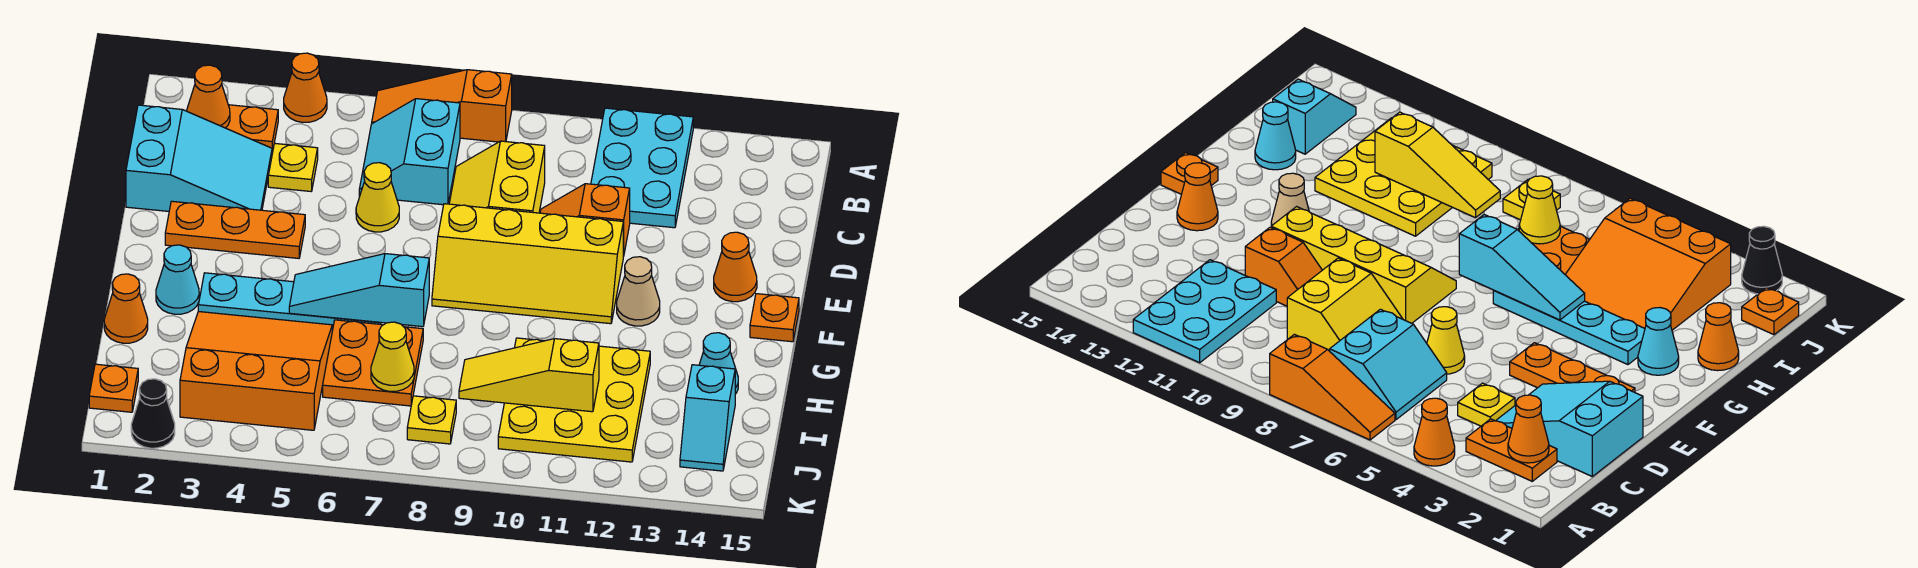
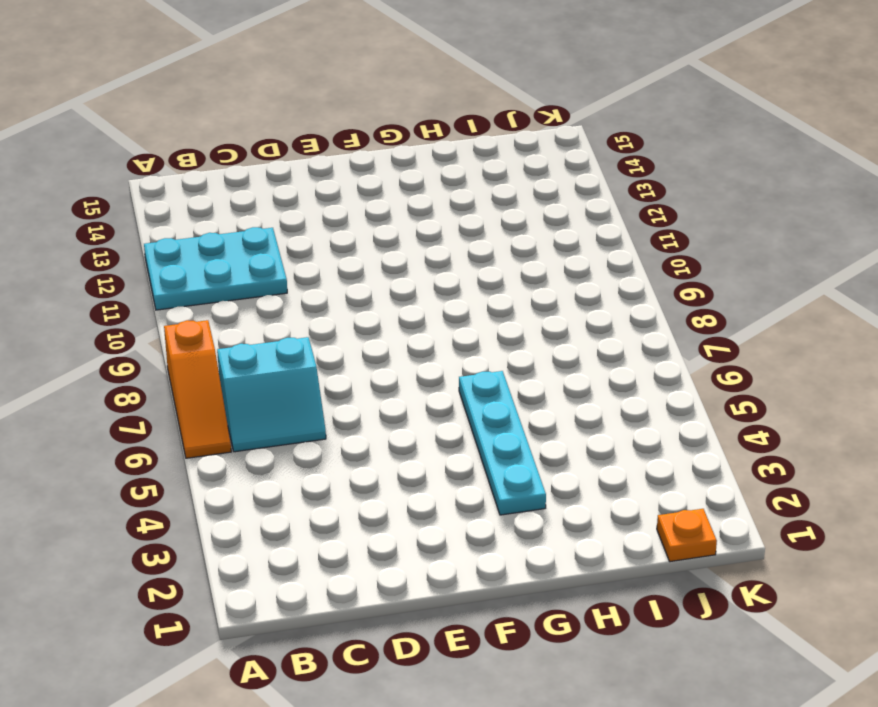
none -> orange cone A4 level 1
none -> orange plate B2:B3 level 1
none -> cyan slope C1:D3 level 1 top 1
none -> yellow plate C4 level 1

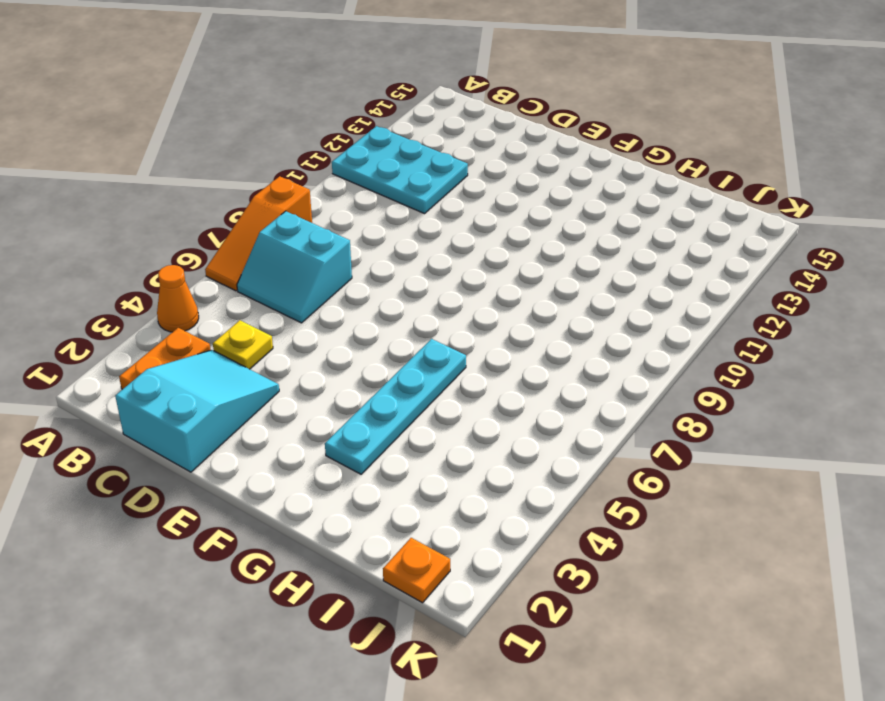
none -> yellow slope C8:D9 level 1 top 9
none -> yellow cone D6 level 1
none -> orange slope D10:D11 level 1 top 11
none -> orange plate E2:E4 level 1

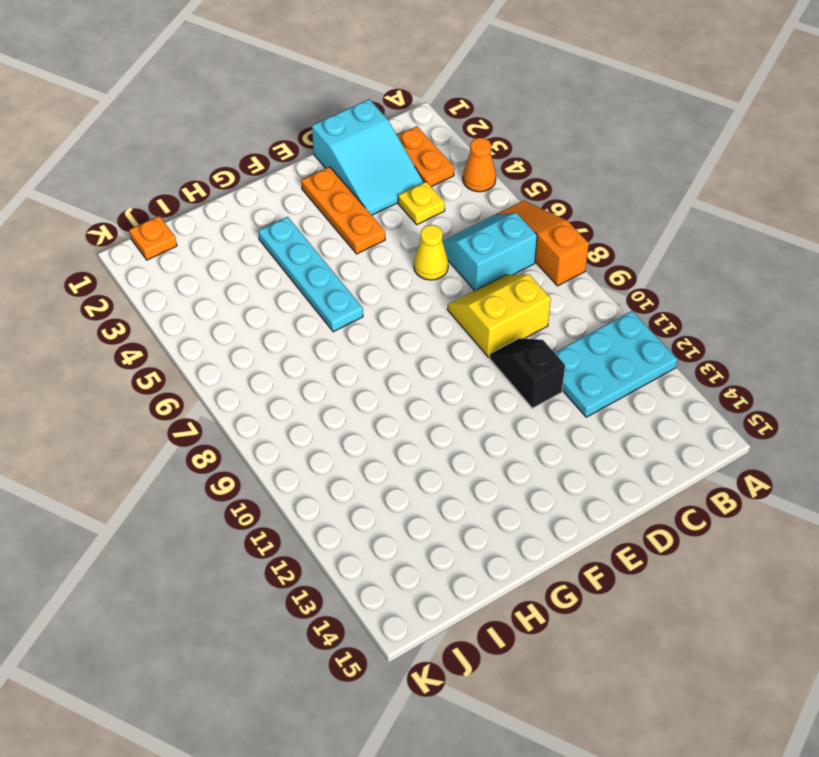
black slope D10:D11 level 1 top 11 -> orange slope D10:D11 level 1 top 11
none -> yellow slope E8:F11 level 1 top E
none -> orange cone E14 level 1
none -> tan cone F12 level 1
none -> orange plate F15 level 1

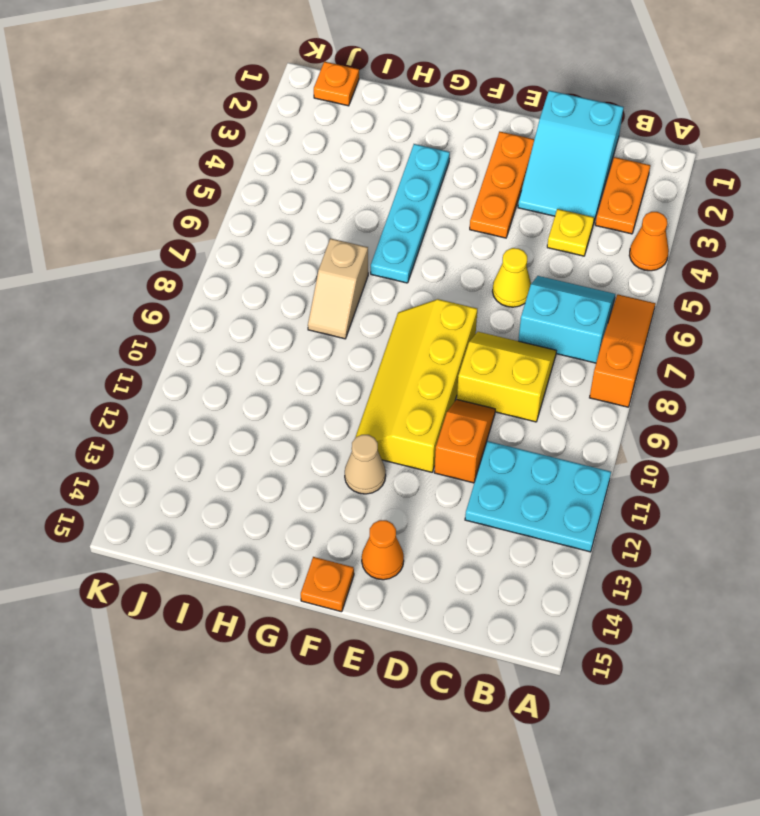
tan slope H7:H8 level 1 top 7 -> orange plate H6:I7 level 1
none -> cyan cone G2 level 1
none -> orange cone H1 level 1
none -> orange slope H3:J5 level 1 top J
none -> yellow plate H10:J12 level 1

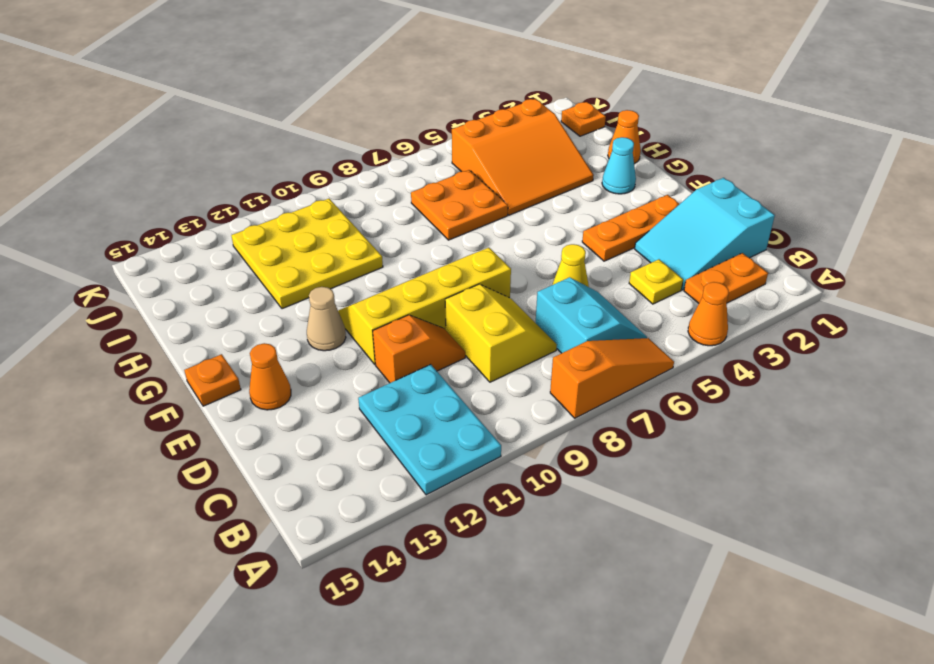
none -> cyan plate G3:G6 level 1
none -> cyan cone H14 level 1
none -> cyan slope I14:J14 level 1 top I
none -> yellow plate J8 level 1

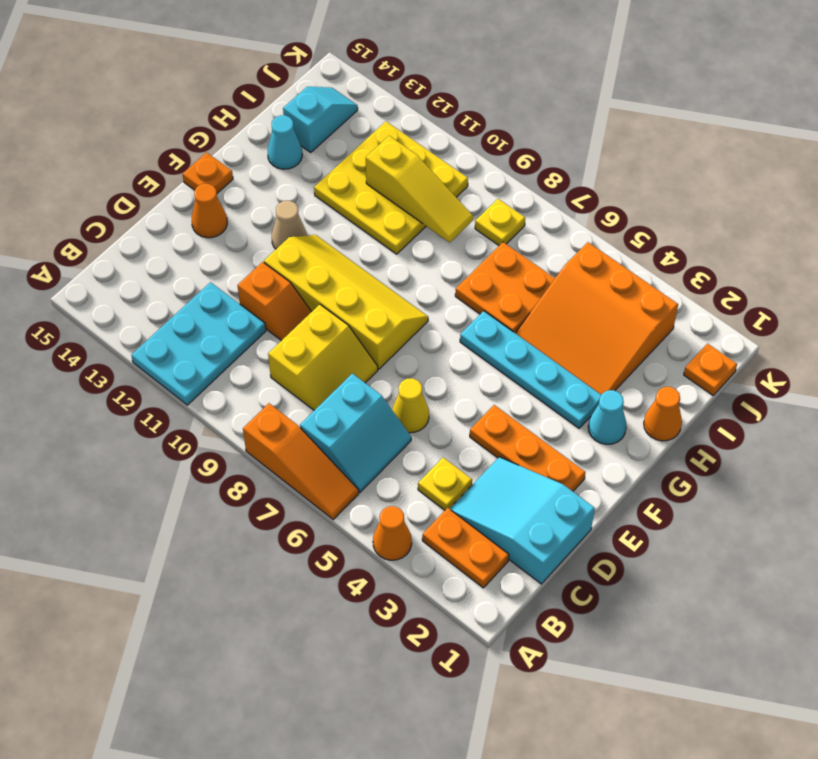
none -> black cone K2 level 1
none -> orange cone B2 level 2
none -> cyan slope G5:G7 level 2 top 7
none -> yellow cone I7 level 2

